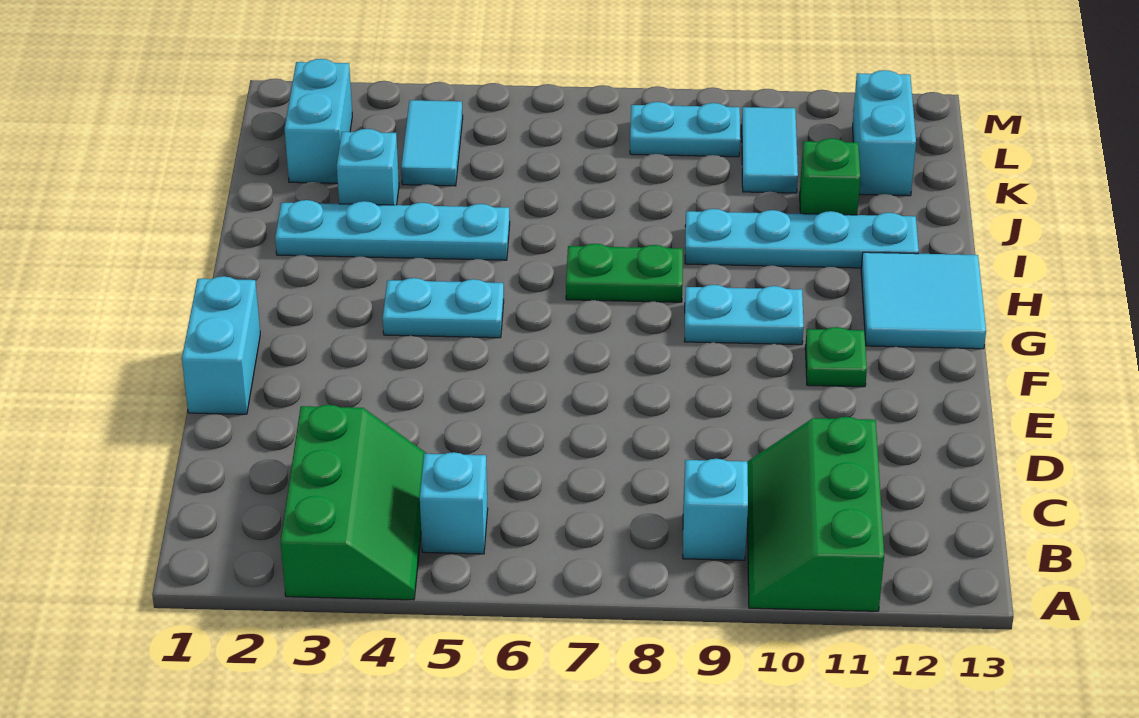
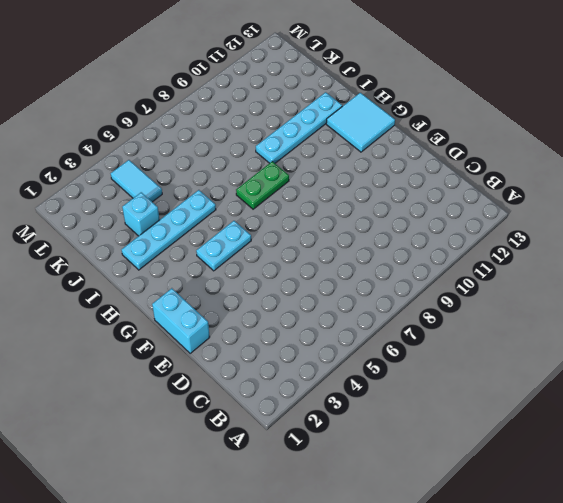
none -> green slope A3:C4 level 1 top 3
none -> green slope A10:C11 level 1 top 11
none -> cyan brick B5 level 1

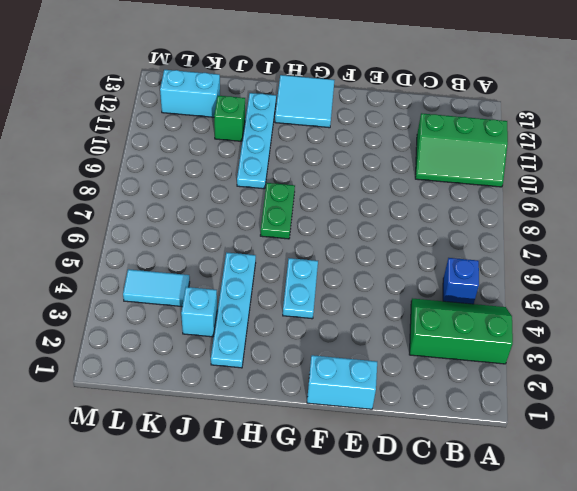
blue brick B5 level 1 -> cyan brick B5 level 1
none -> cyan brick B9 level 1
none -> green plate F11 level 1
none -> cyan plate G9:G10 level 1

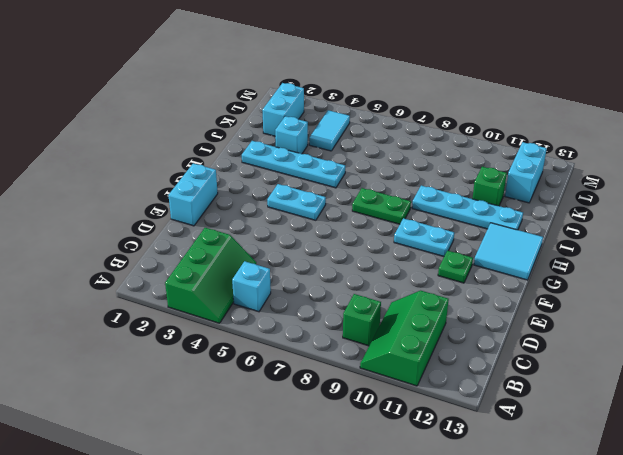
green brick B9 level 1 -> cyan brick B9 level 1
none -> cyan tile K10:L10 level 1
none -> cyan plate L8:L9 level 1

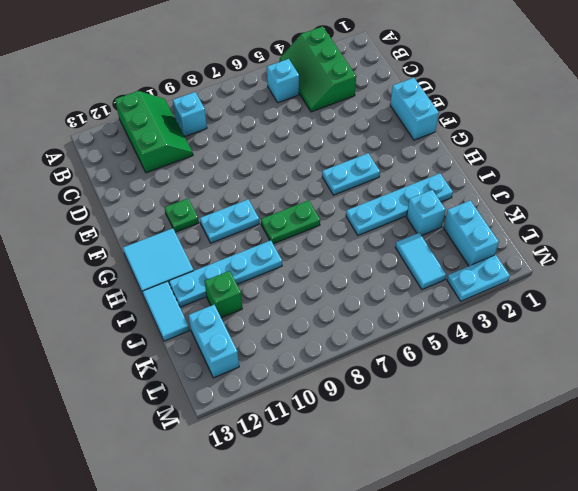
cyan tile I13:J13 level 1 -> cyan tile K10:L10 level 1
cyan plate M2:M3 level 1 -> cyan plate L8:L9 level 1

